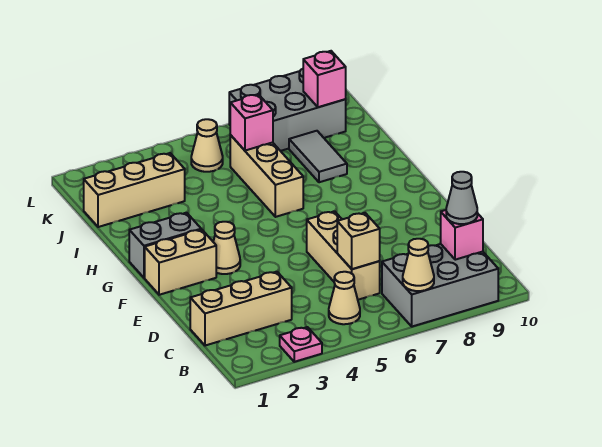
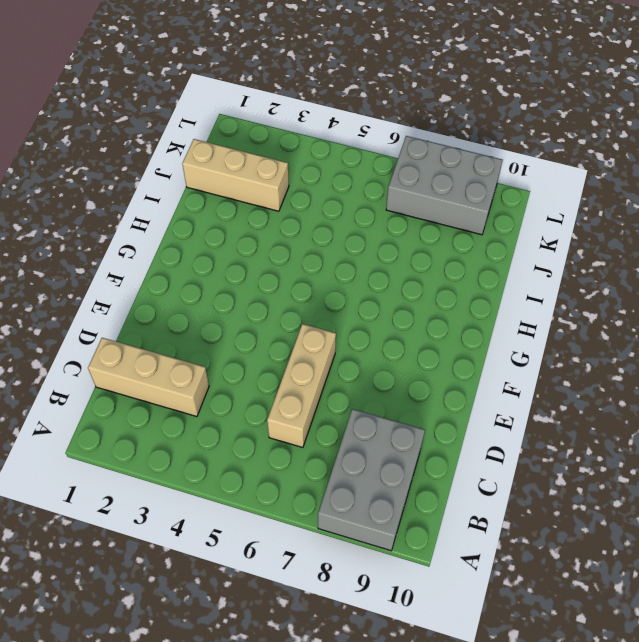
grey brick A8:C9 level 1 -> grey brick A7:B9 level 1
none -> pink plate A3 level 1
none -> tan cone B5 level 1
none -> tan brick F1:F2 level 1

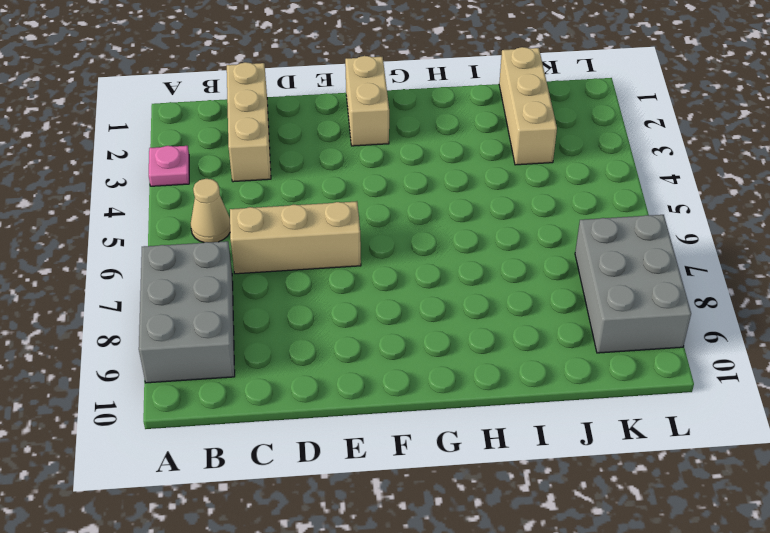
none -> tan cone F3 level 1
none -> grey brick G1:G2 level 1
none -> tan brick H6:J6 level 1

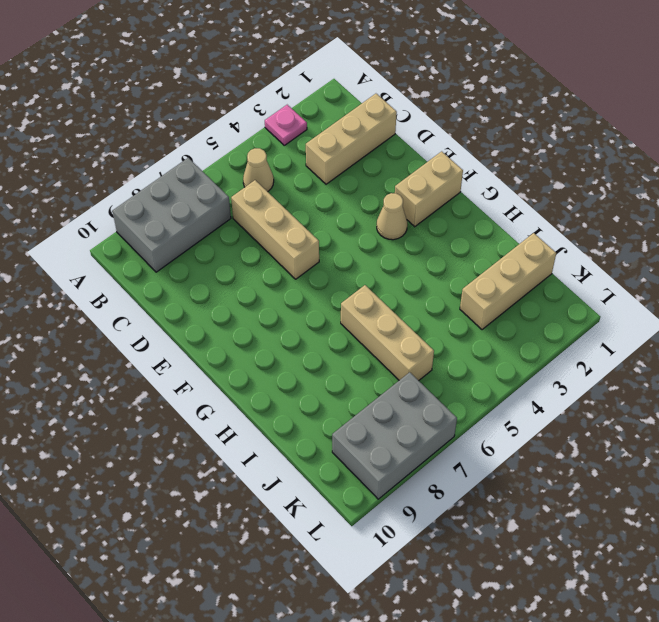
none -> grey brick G1:G2 level 1
none -> grey tile I8:J8 level 1
none -> tan cone K5 level 1

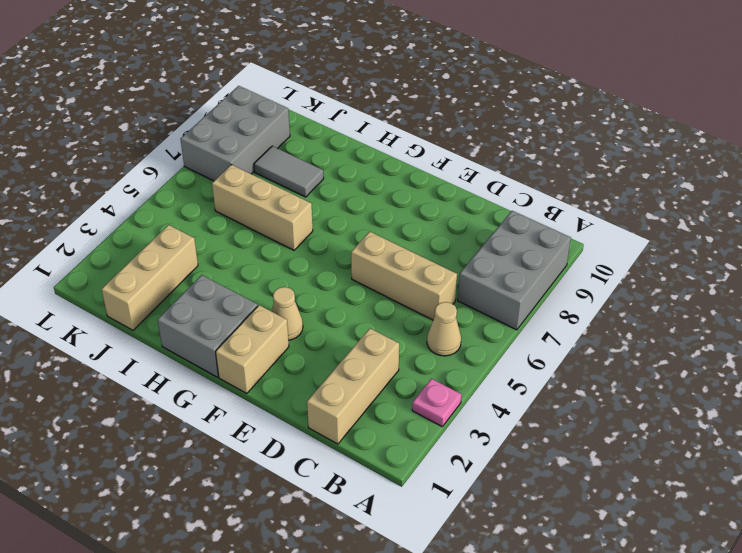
grey brick G1:H2 level 1 -> grey brick G1:G2 level 1
none -> tan cone K5 level 1
none -> tan cone A7 level 2
none -> pink brick B9 level 2

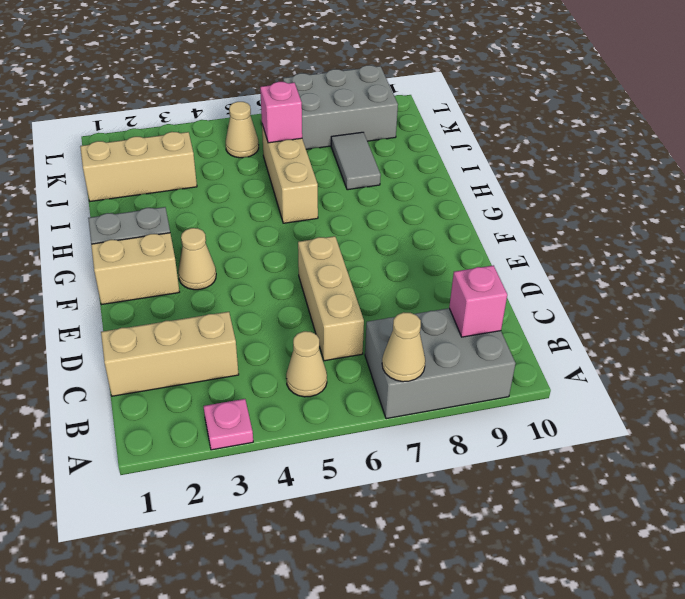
none -> tan brick C6 level 2
none -> pink brick K9 level 2
none -> grey cone B9 level 3

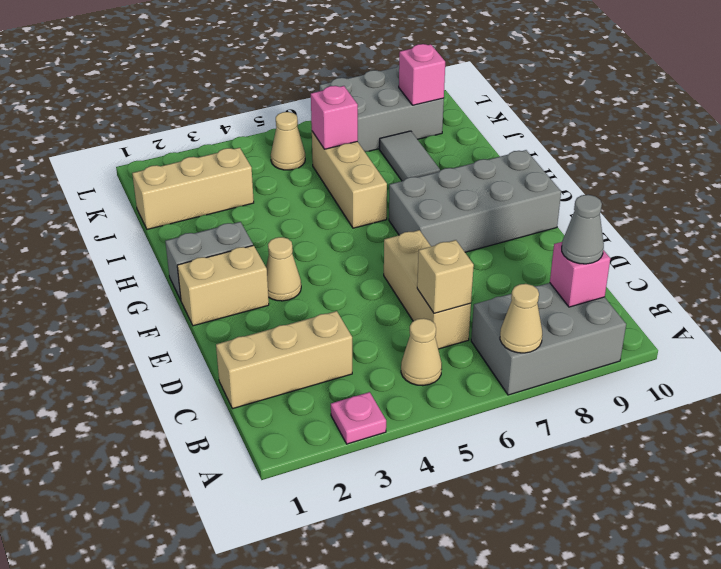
grey brick F7:G10 level 1 -> none

